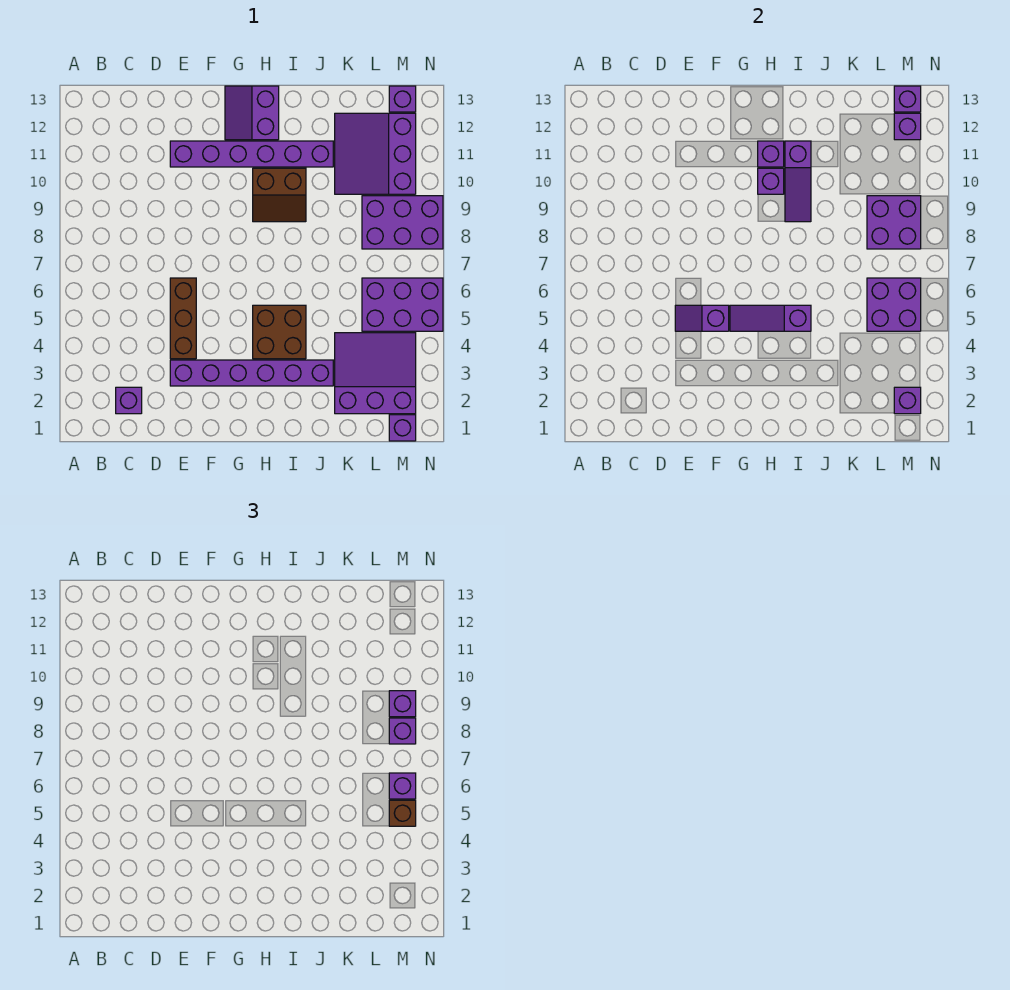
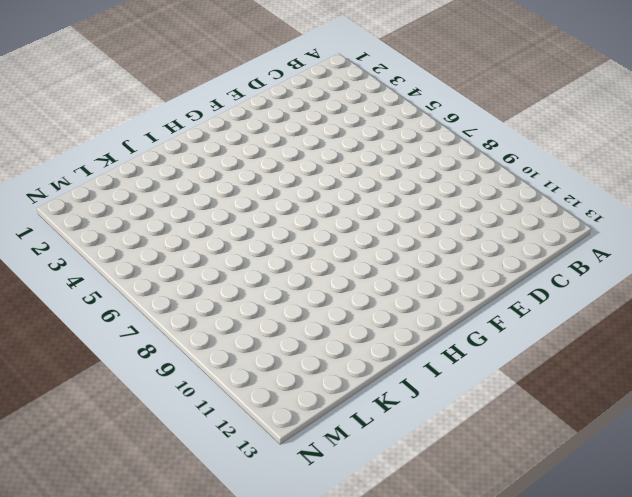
none -> purple brick C2 level 1
none -> purple brick E3:J3 level 1
none -> brown brick E4:E6 level 1

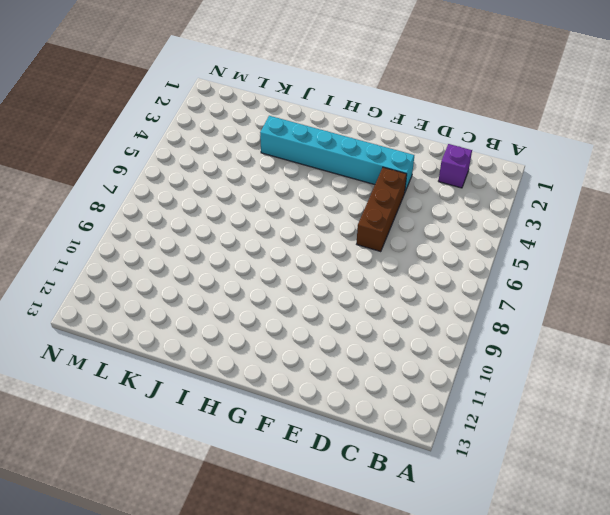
cyan brick E3:J3 level 1 -> purple brick E3:J3 level 1
none -> purple brick E11:J11 level 1
none -> purple slope G12:H13 level 1 top H
none -> brown brick H4:I5 level 1

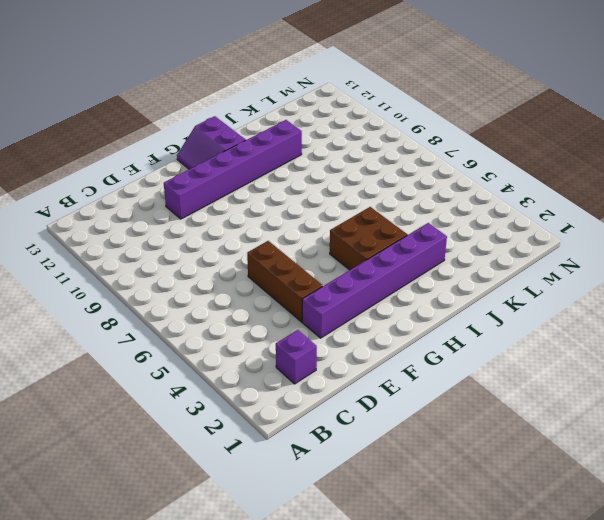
none -> brown slope H9:I10 level 1 top 10
none -> purple slope K2:M4 level 1 top 2
none -> purple slope K10:M12 level 1 top M

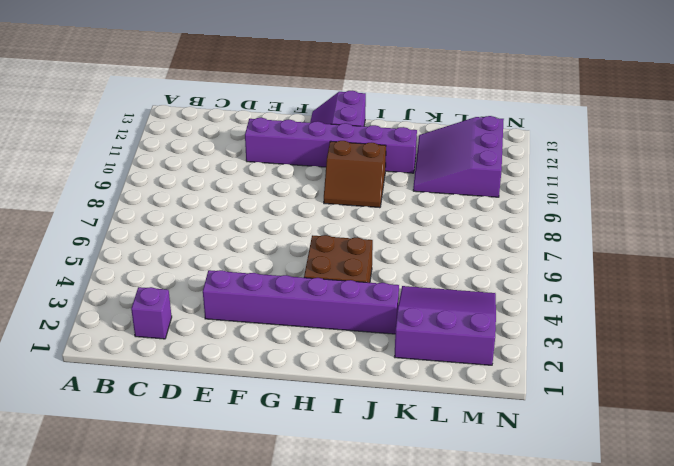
none -> brown brick E4:E6 level 1
none -> purple brick L5:N6 level 1
none -> purple brick L8:N9 level 1

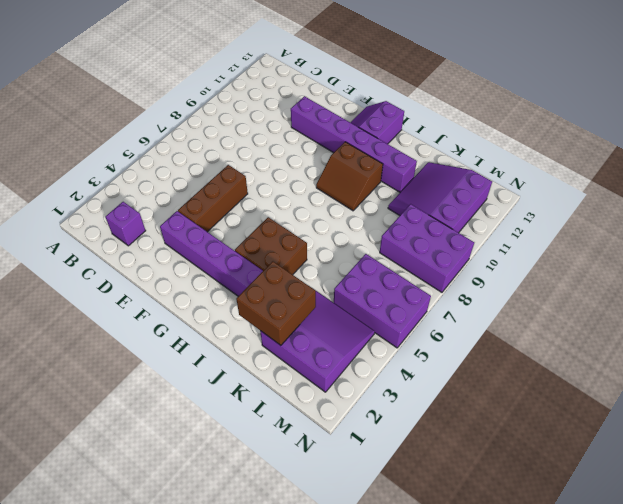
brown brick J2:K3 level 2 -> none
none -> purple brick M1 level 1
none -> purple brick M13 level 1
none -> purple slope E5:F5 level 2 top F

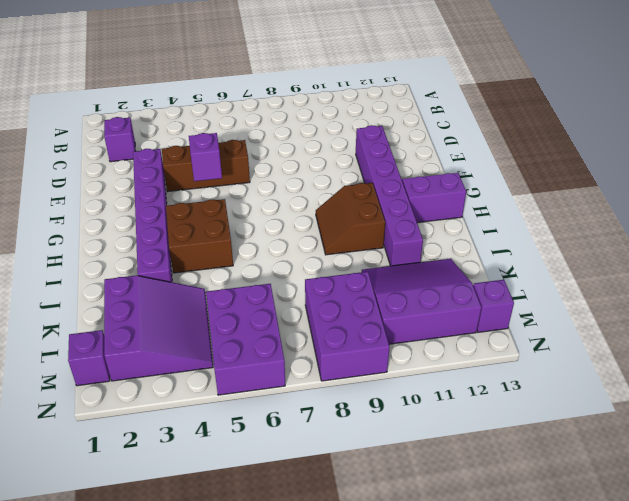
none -> purple slope G5:I5 level 2 top I
none -> purple brick H10 level 2
none -> purple brick H11 level 2

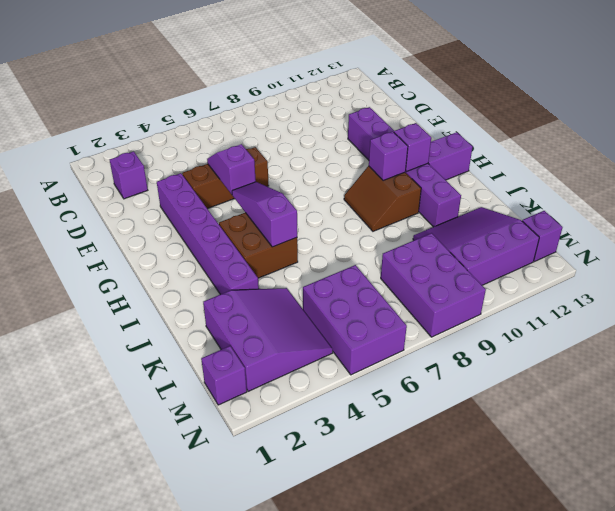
none -> purple slope I9:I11 level 2 top 11
none -> purple brick L5:M6 level 2
none -> purple brick L8:M9 level 2

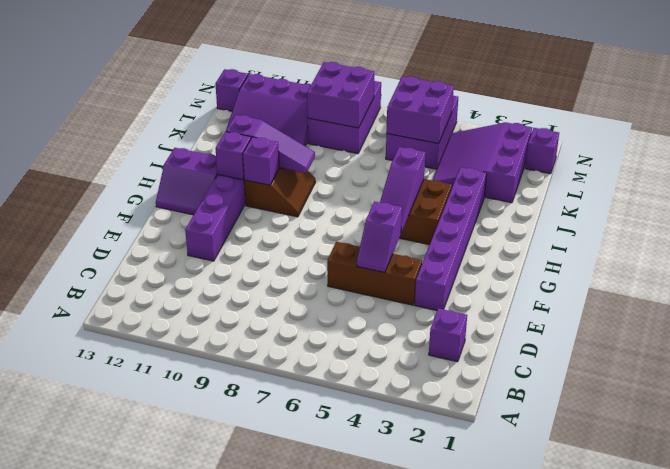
none -> purple brick M2 level 2
none -> purple brick M12 level 2
none -> purple brick M13 level 2

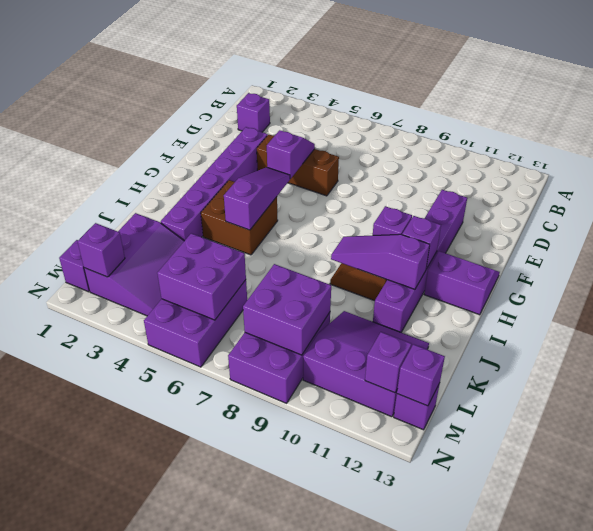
none -> brown brick M5 level 3
none -> purple brick M6 level 3
none -> purple brick M8 level 3

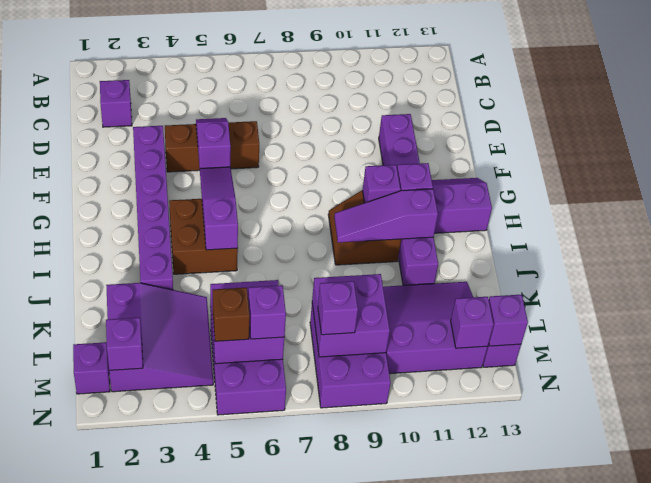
none -> purple brick M9 level 3

